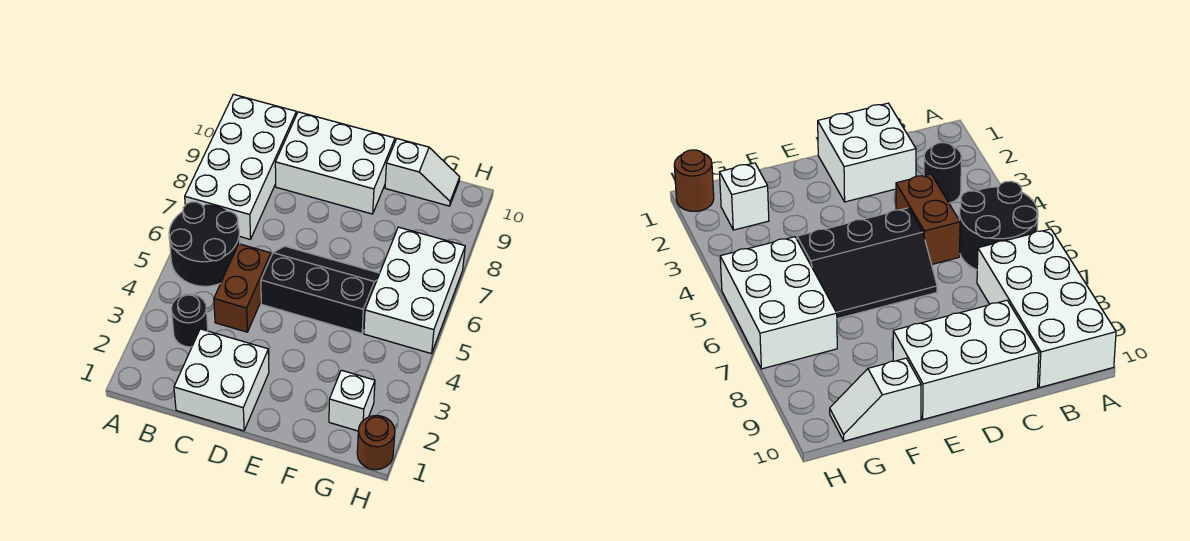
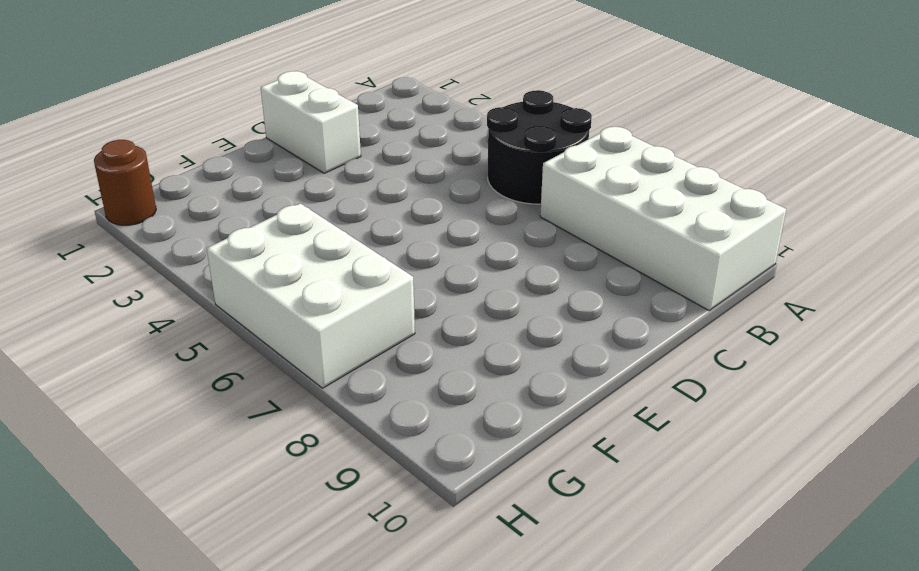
white brick D1:D2 level 1 -> white brick C1:D2 level 1
none -> black round brick B3 level 1
none -> brown brick C4:C5 level 1

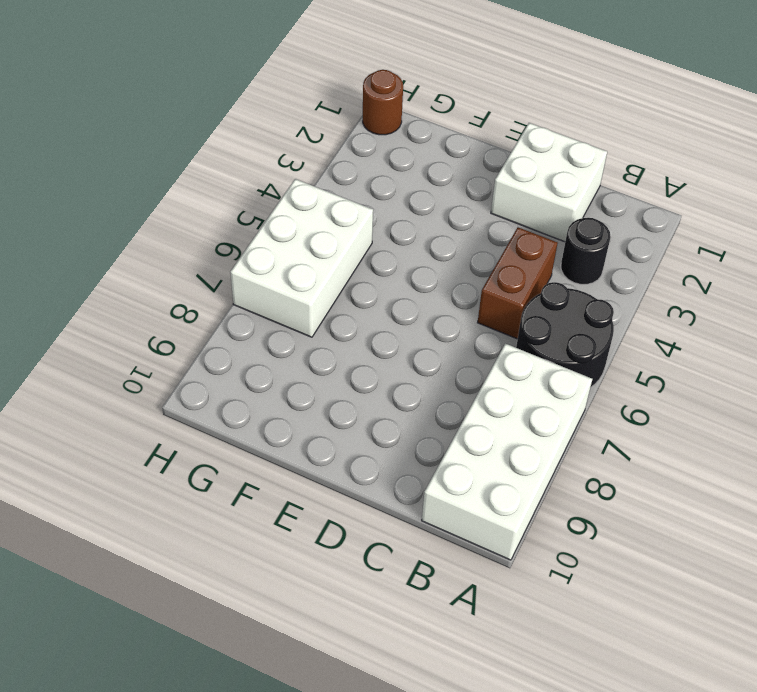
none -> white brick C9:E10 level 1
none -> black slope D5:F6 level 1 top 5

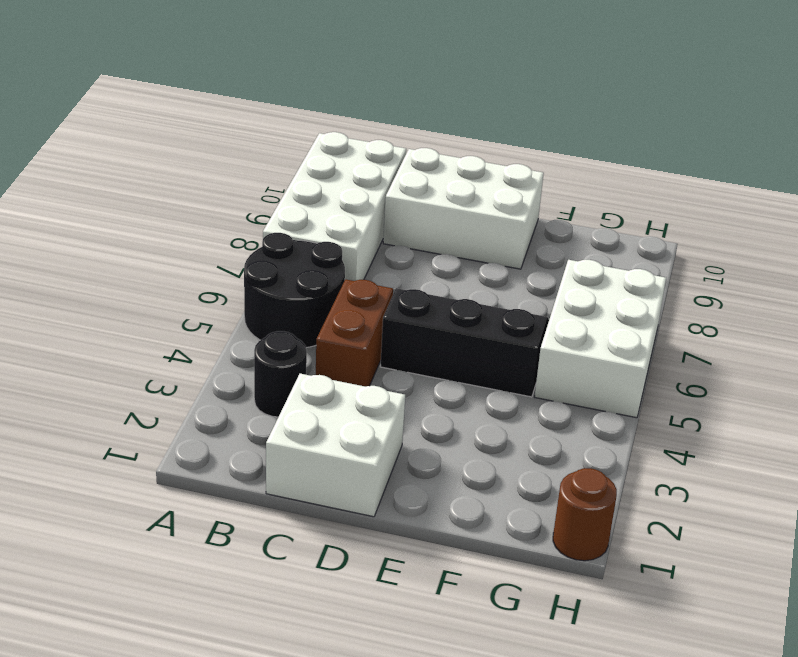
none -> white slope F10:G10 level 1 top F
none -> white brick G2 level 1

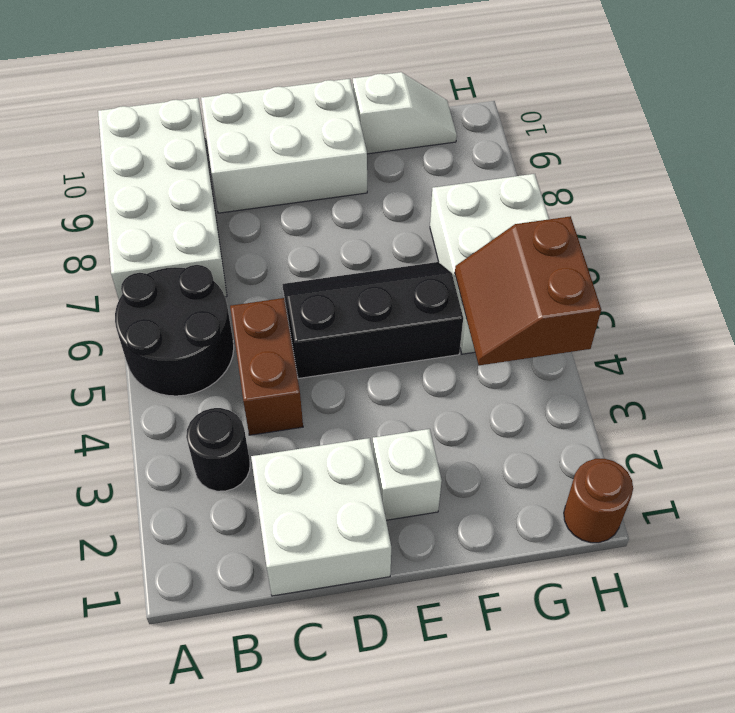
white brick E2 level 1 -> white brick G2 level 1
brown slope G4:H5 level 2 top H -> none

